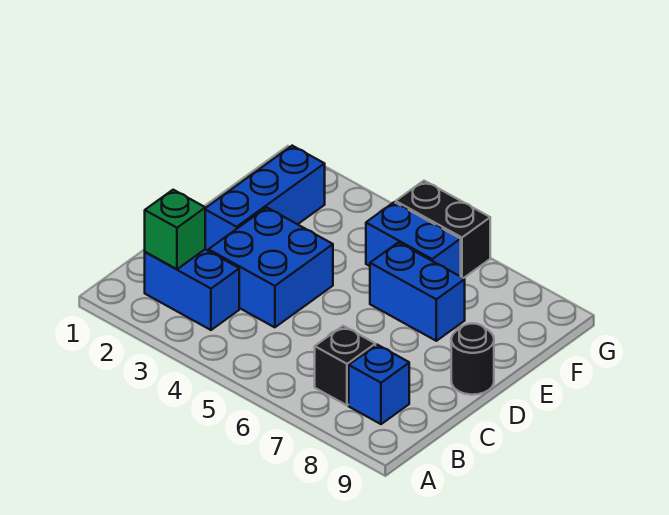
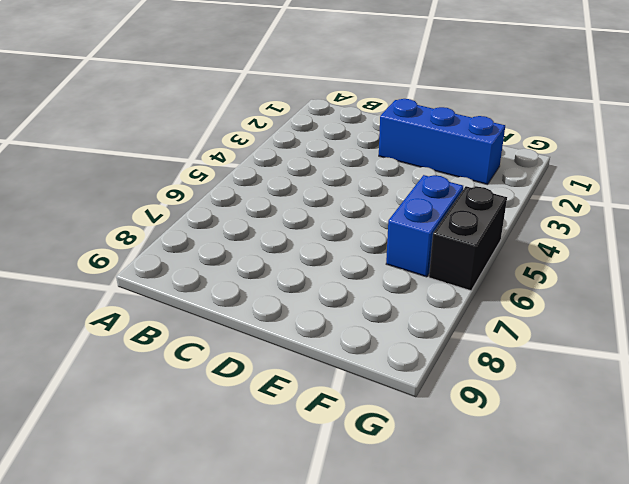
none -> blue brick B2:B3 level 1
none -> black brick B7 level 1

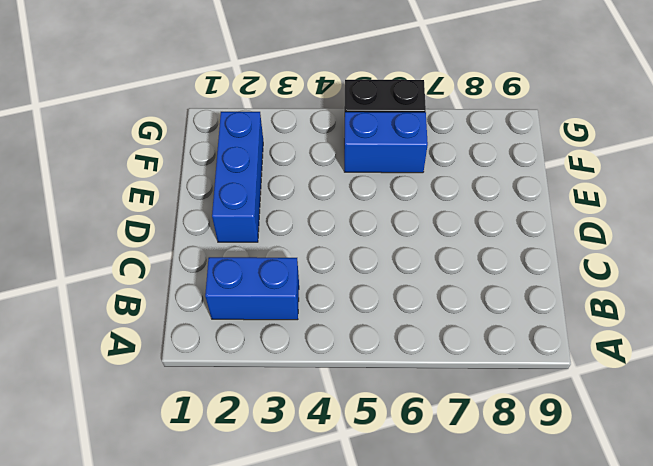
none -> black brick B7 level 1
none -> blue brick B8 level 1

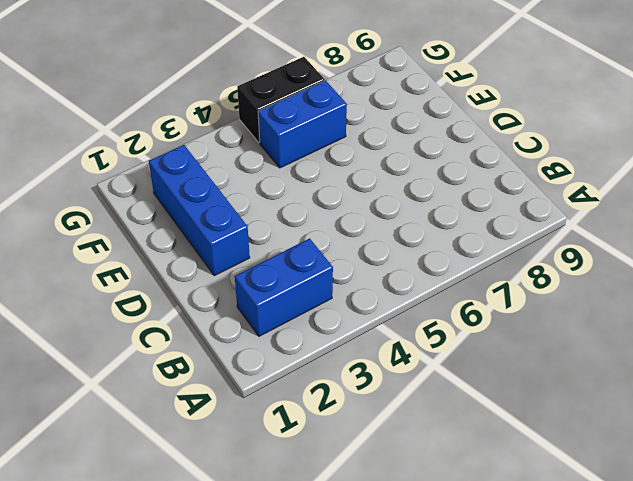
none -> black brick B7 level 1
none -> blue brick B8 level 1

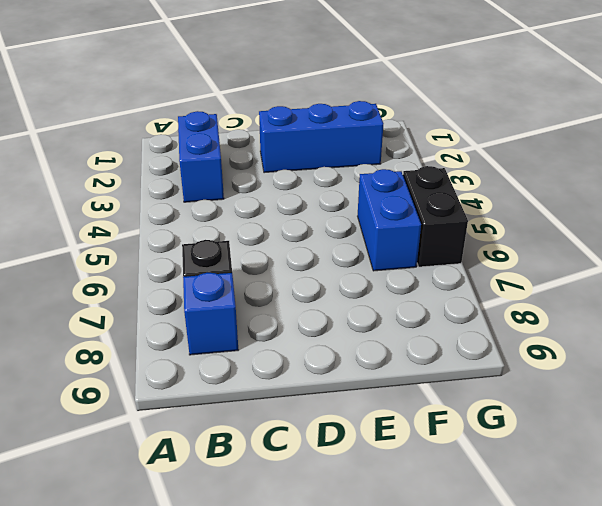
none -> blue brick C3:D4 level 1
none -> black round brick D9 level 1

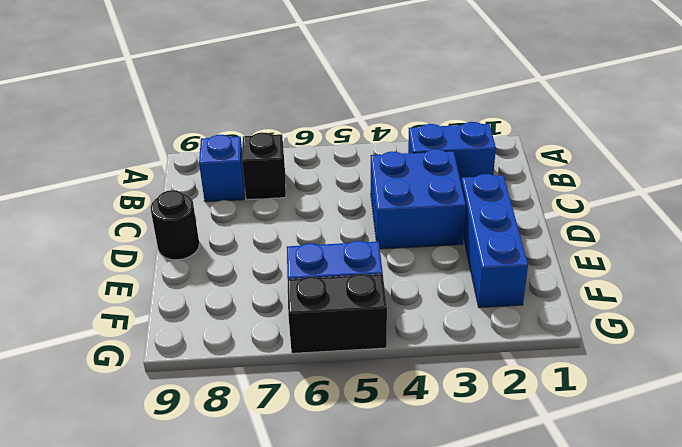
none -> blue brick E6:E7 level 1
none -> green brick B2 level 2

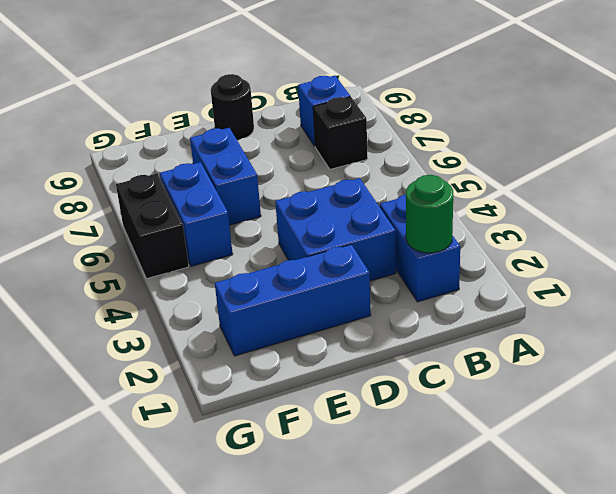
green round brick B2 level 2 -> green brick B2 level 2

